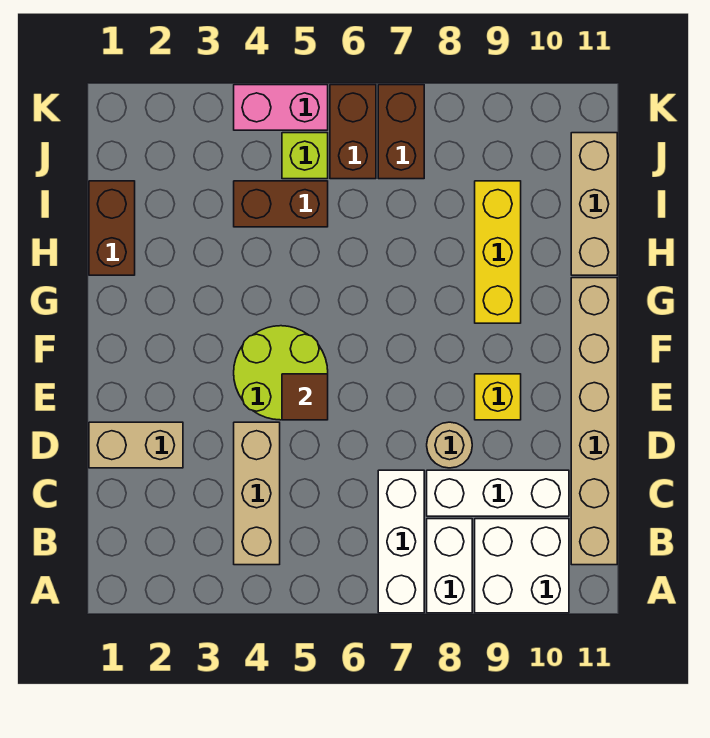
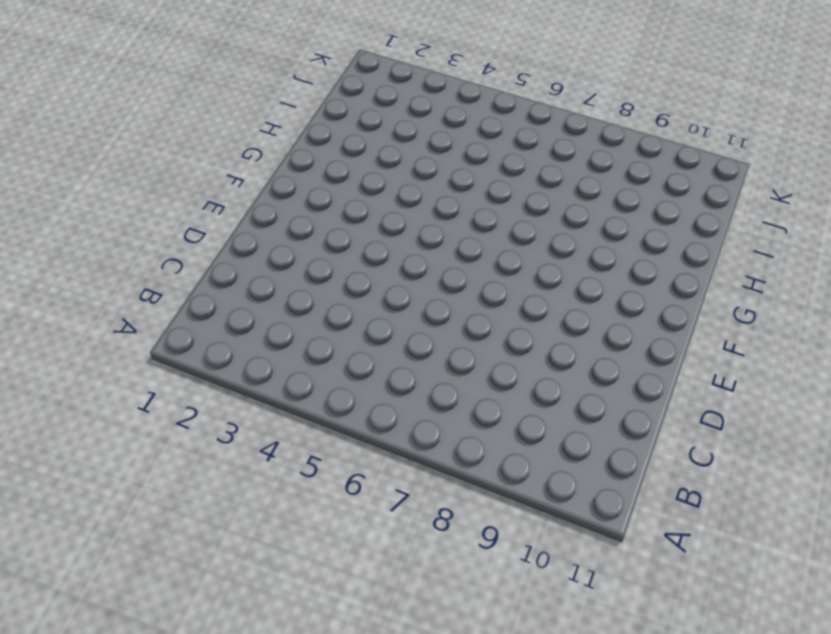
none -> white brick A7:C7 level 1
none -> white brick A8:B8 level 1
none -> white brick A9:B10 level 1

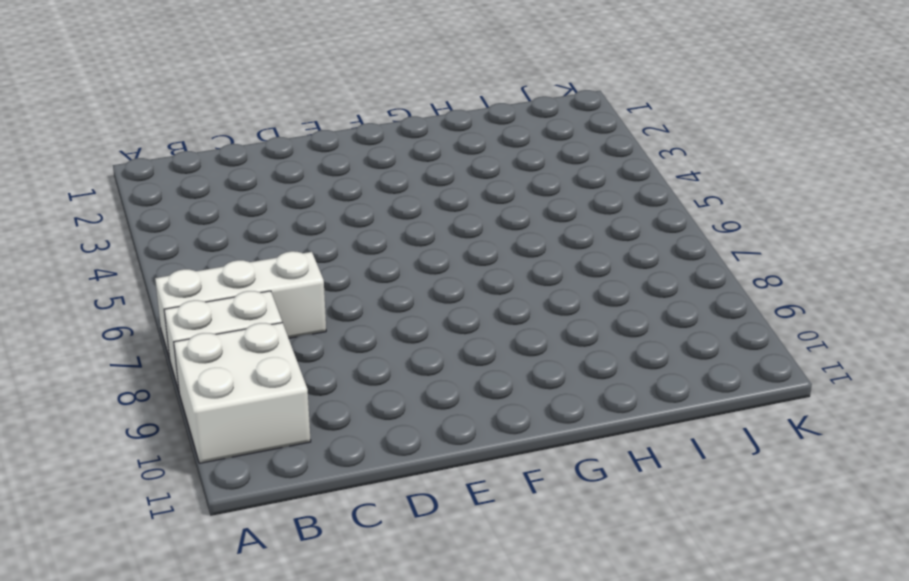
none -> tan brick B4:D4 level 1
none -> tan brick B11:G11 level 1
none -> white brick C8:C10 level 1

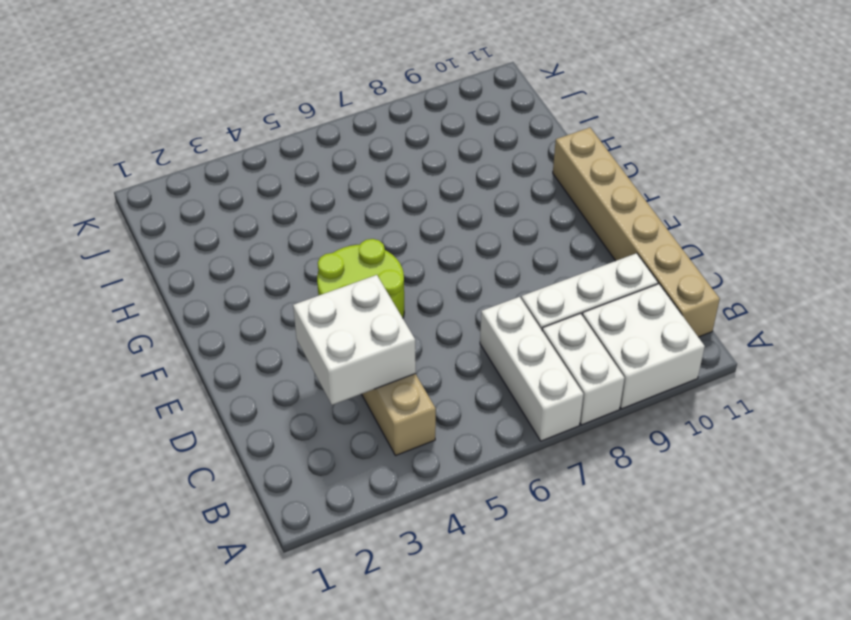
white brick C3:D4 level 2 -> none
none -> tan brick D1:D2 level 1
none -> tan round brick D8 level 1
none -> yellow brick E9 level 1

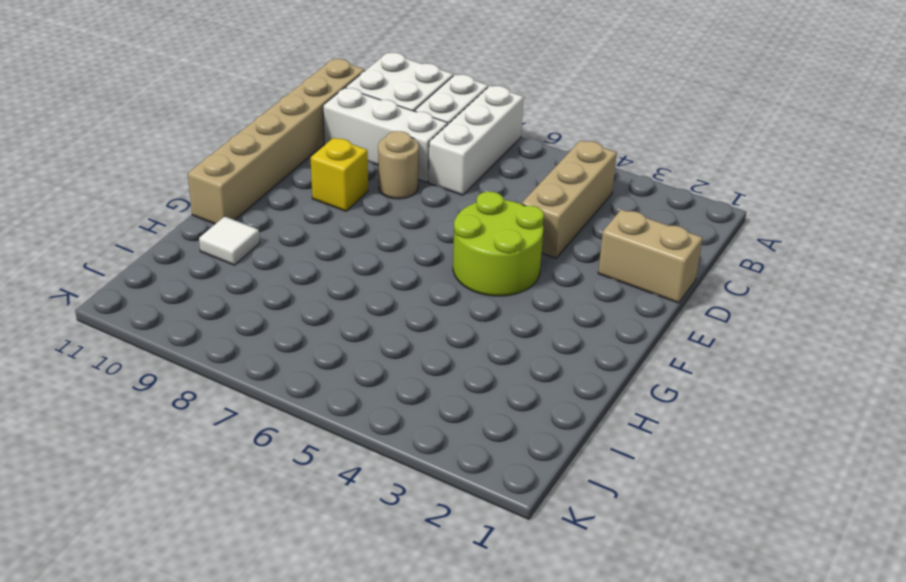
white tile H10 level 1 -> none
none -> yellow brick G9:I9 level 1
none -> brown brick H1:I1 level 1
none -> tan brick H11:J11 level 1

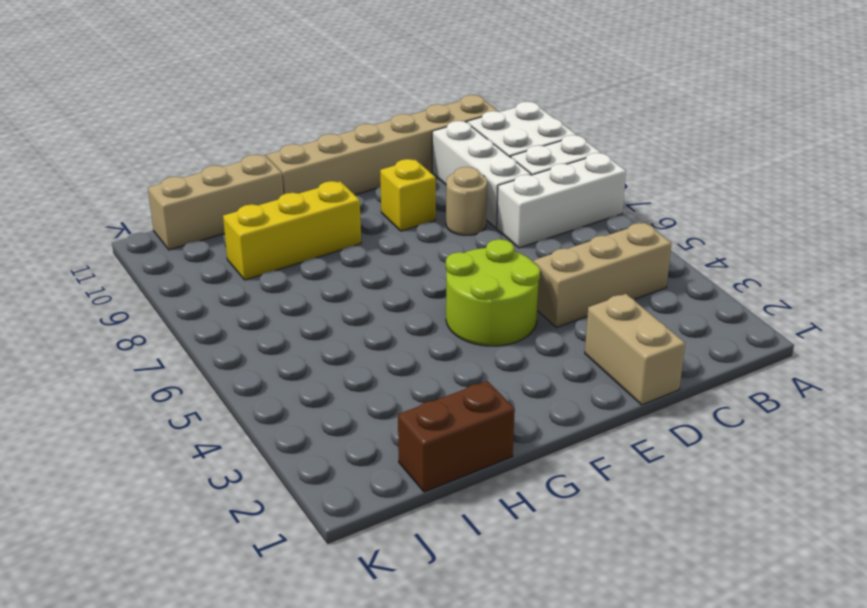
none -> brown brick I4:I5 level 1
none -> lime brick J5 level 1
none -> brown brick J6:K6 level 1

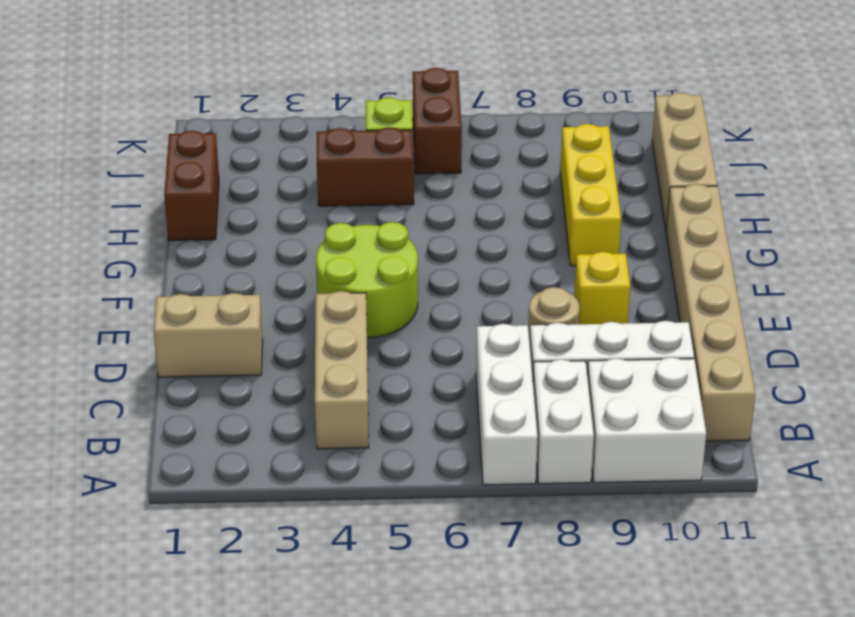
none -> brown brick J7:K7 level 1
none -> pink brick K4:K5 level 1
none -> brown tile E5 level 2

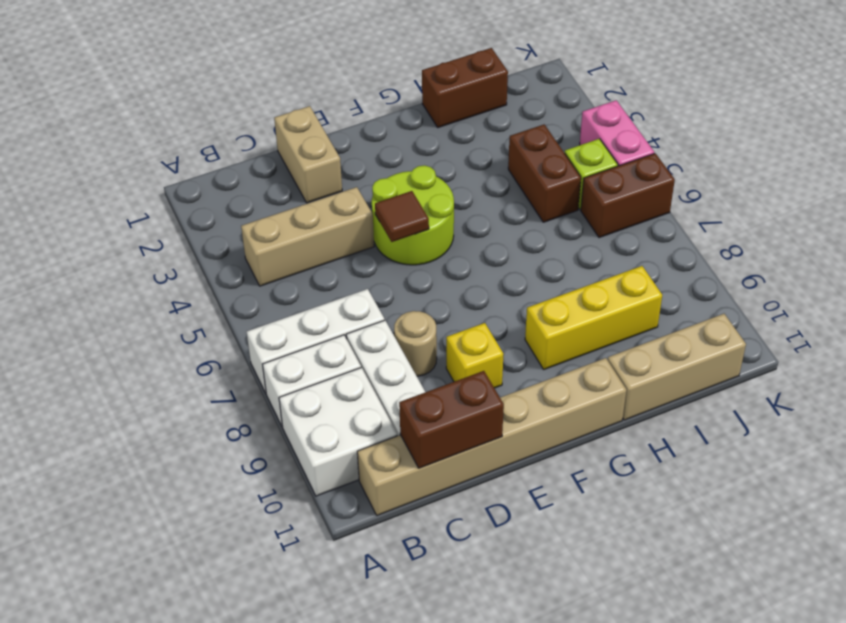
brown brick C11:D11 level 2 -> brown brick J7:K7 level 1

